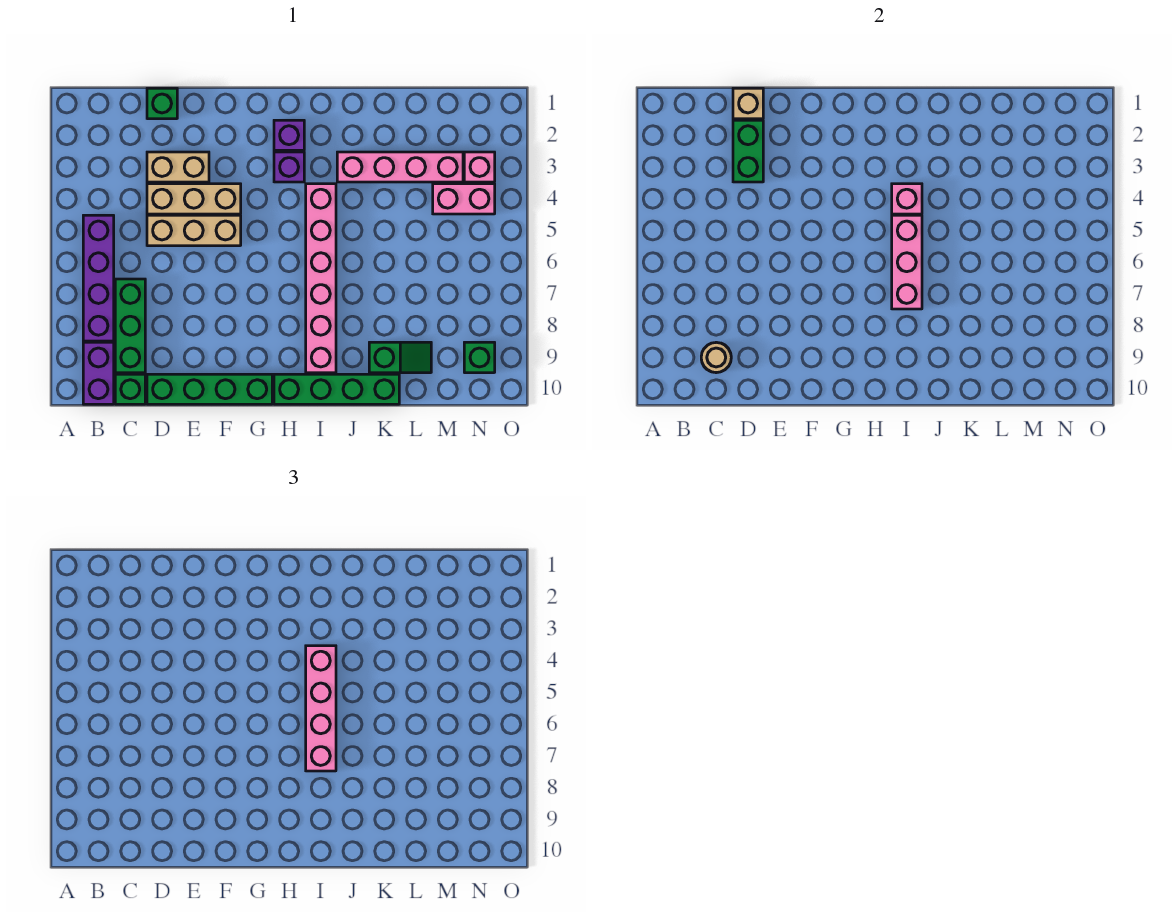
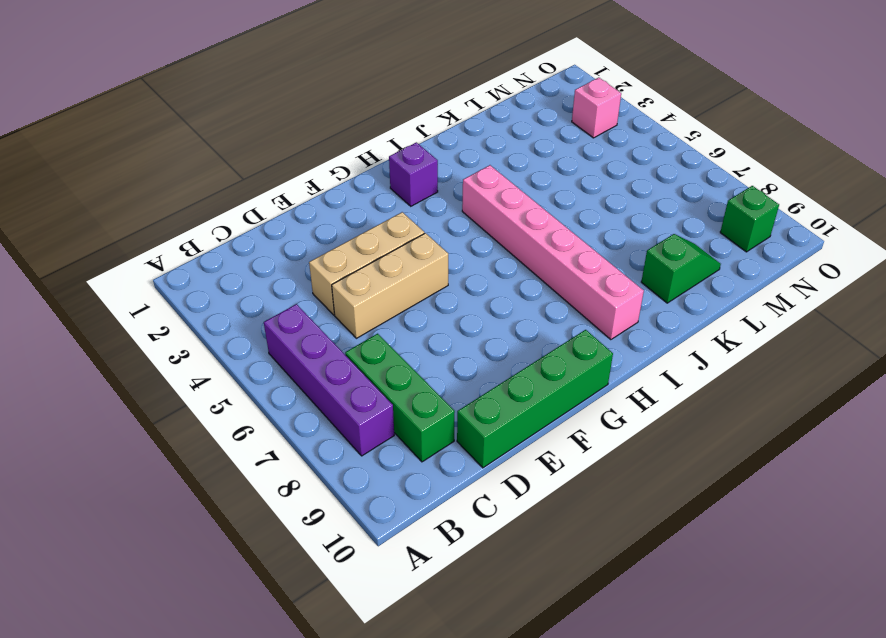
none -> purple brick B9:B10 level 1
none -> green brick C10 level 1
none -> green brick D1 level 1

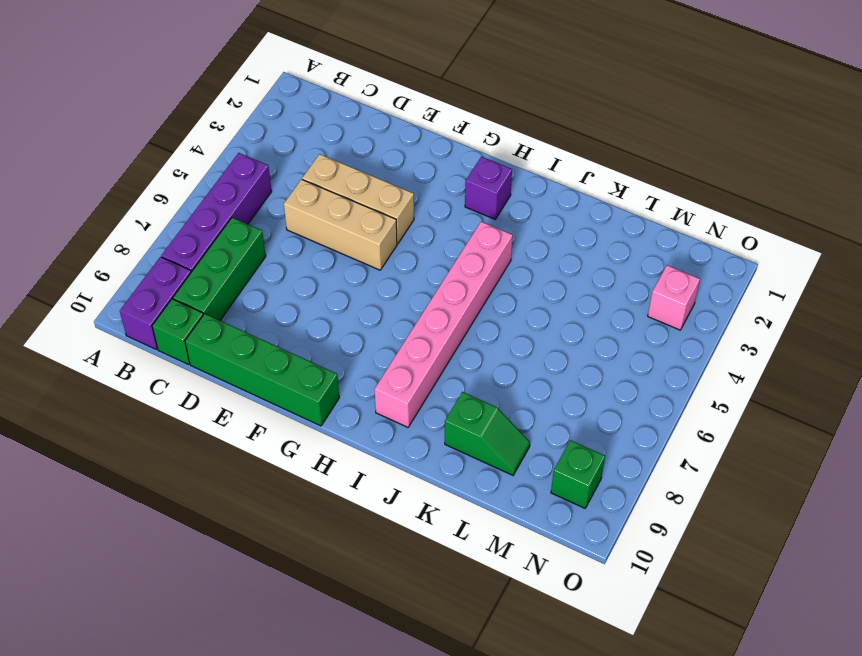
none -> green brick D1 level 1
none -> tan brick D3:E3 level 1
none -> purple brick H3 level 1

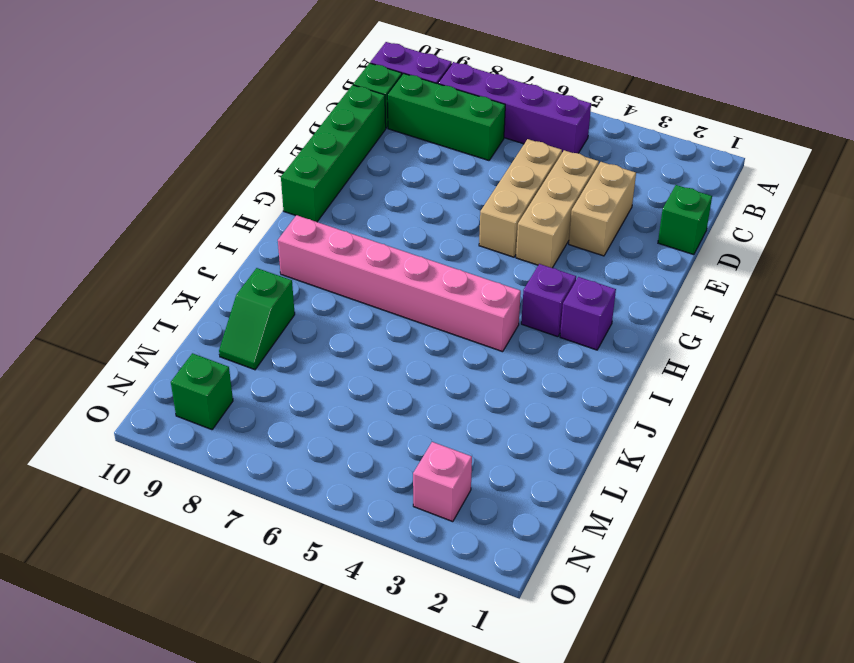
none -> green brick H10:K10 level 1
none -> pink brick J3:M3 level 1
none -> pink brick M4:N4 level 1

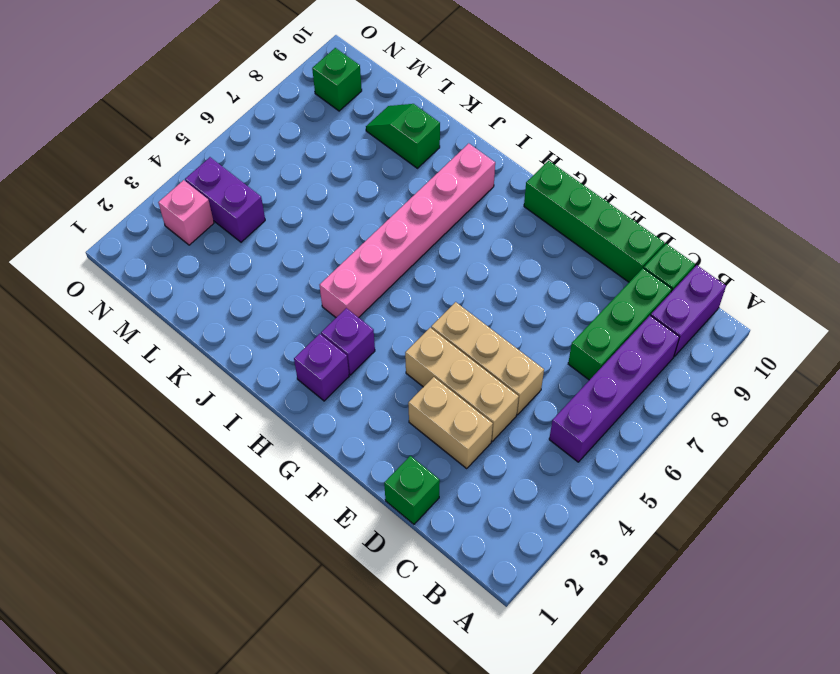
purple brick M4:N4 level 1 -> pink brick M4:N4 level 1
none -> green brick H10:K10 level 1
none -> pink brick J3:M3 level 1
none -> tan round brick C9 level 2

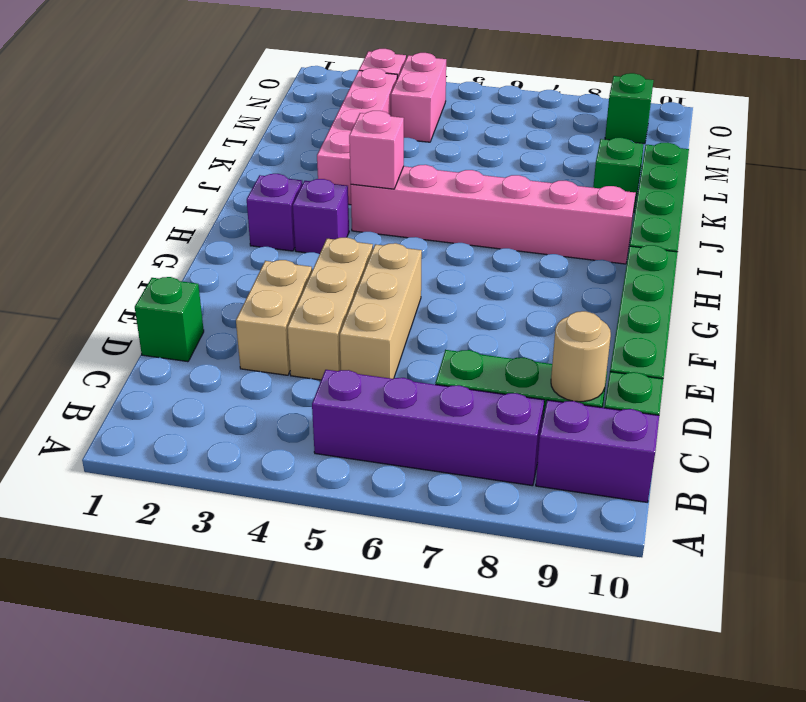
none -> tan brick D1 level 2
none -> green brick D2:D3 level 2
none -> pink brick I5:I7 level 2

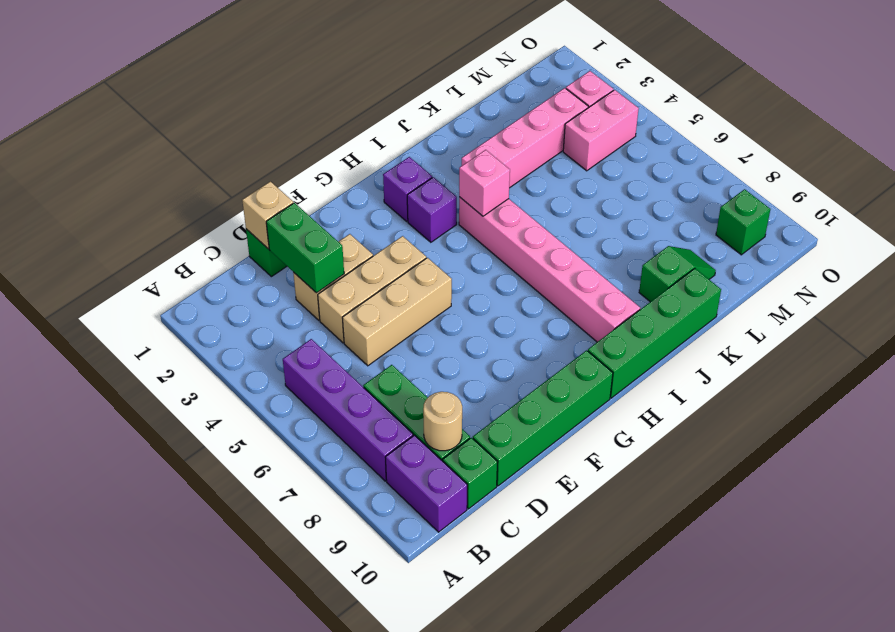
none -> pink brick I5:I7 level 2
none -> pink brick I4:I7 level 3

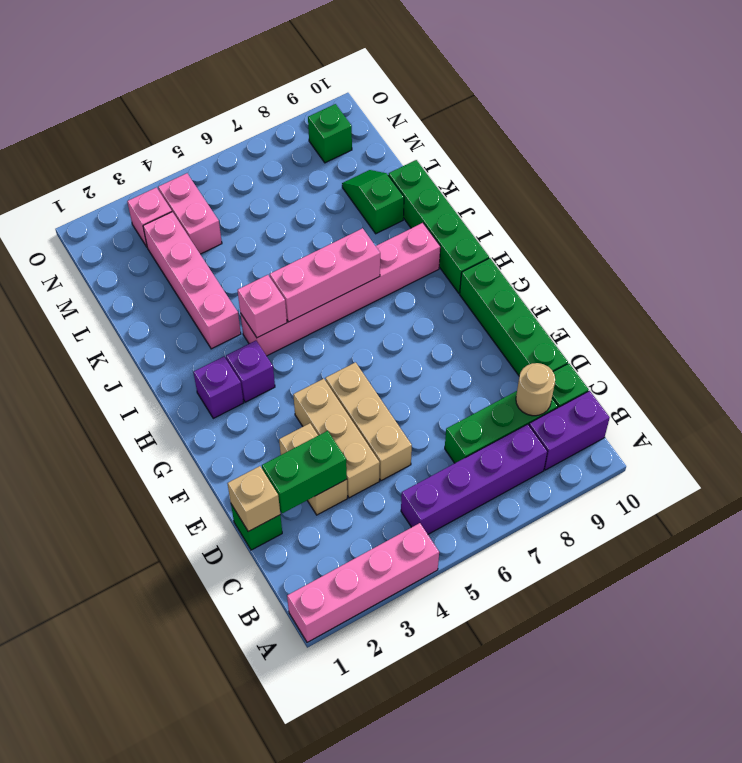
pink brick A1:A4 level 1 -> pink brick I4:I7 level 3

